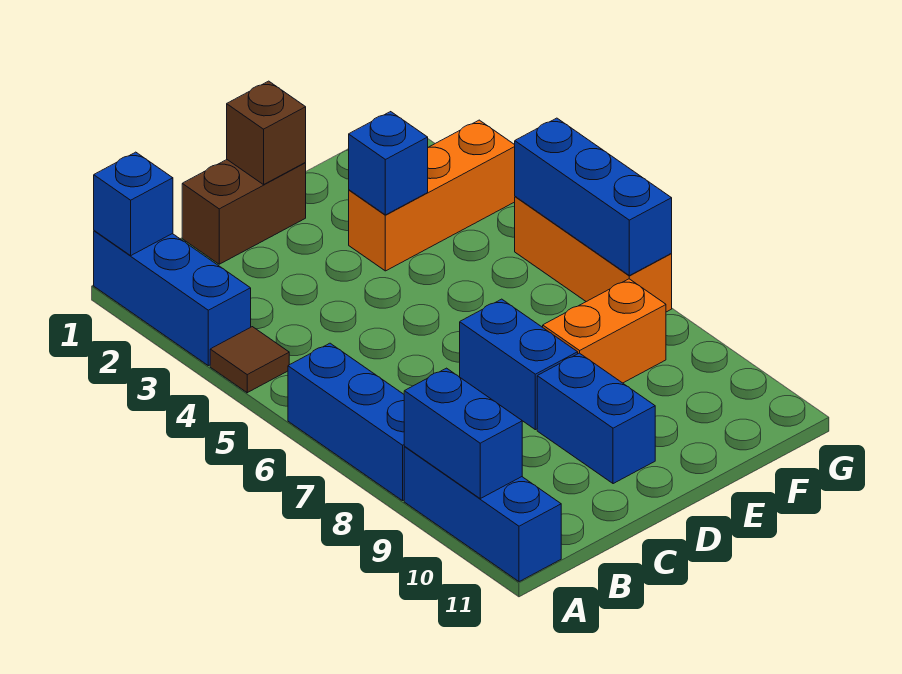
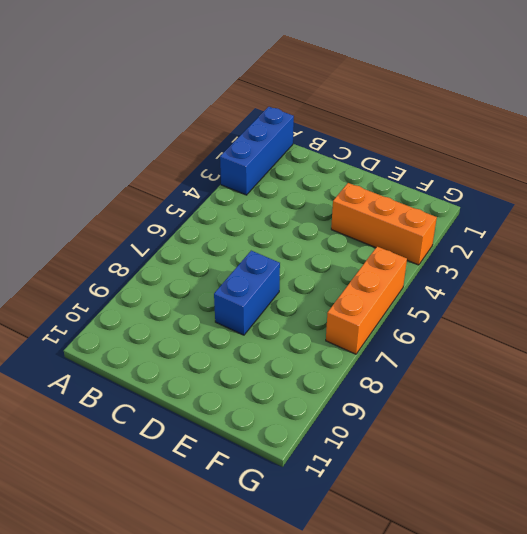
none -> brown tile A4 level 1
none -> blue brick A6:A8 level 1
none -> blue brick A9:A11 level 1

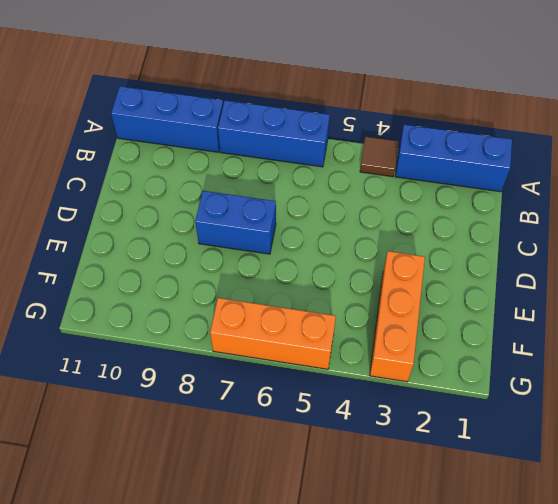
none -> brown brick C1:D1 level 1
none -> blue brick D9:D10 level 1
none -> orange brick E8:F8 level 1

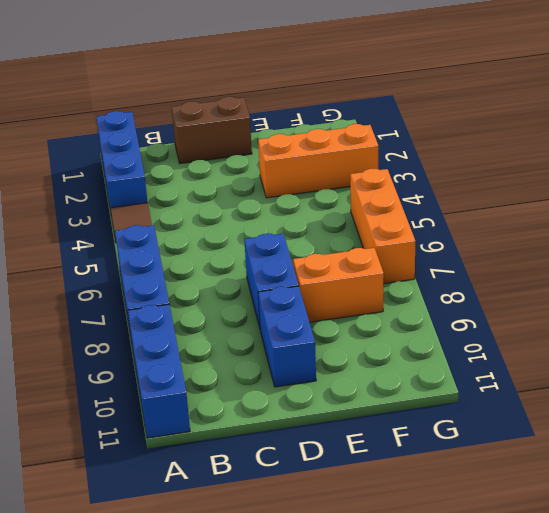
none -> blue brick A1 level 2
none -> blue brick A9:A10 level 2
none -> brown brick D1 level 2

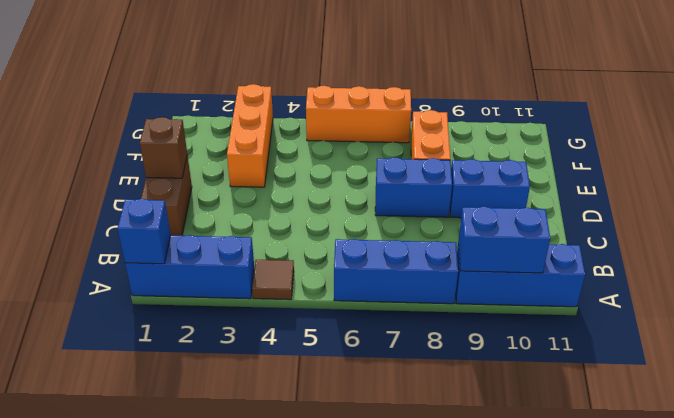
none -> blue brick E3 level 2
none -> blue brick G5:G7 level 2

